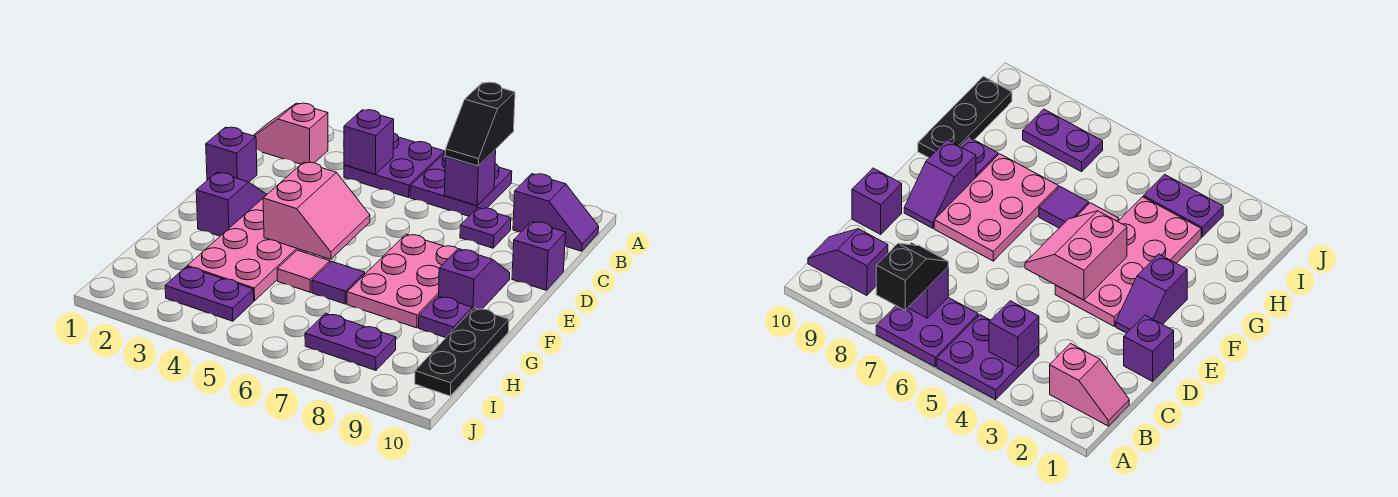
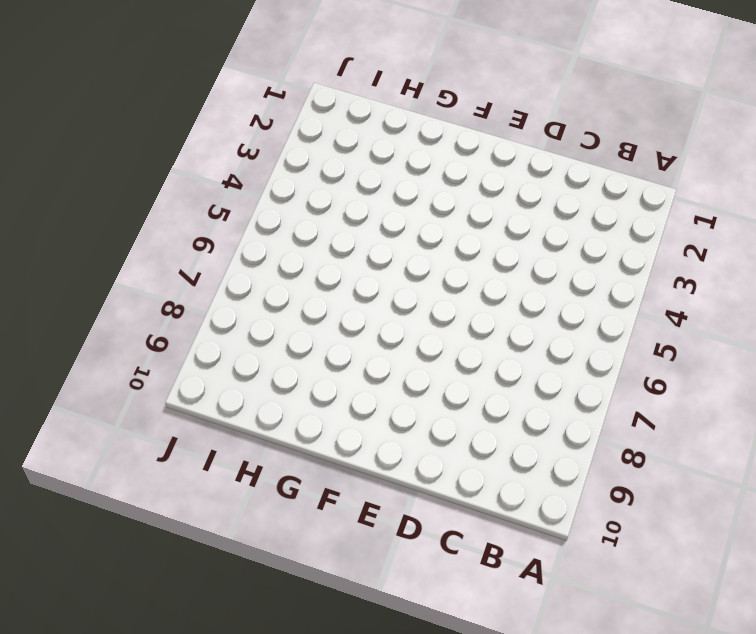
none -> purple plate A4:B5 level 1
none -> purple plate A6:B7 level 1
none -> pink slope B1:B2 level 1 top 2

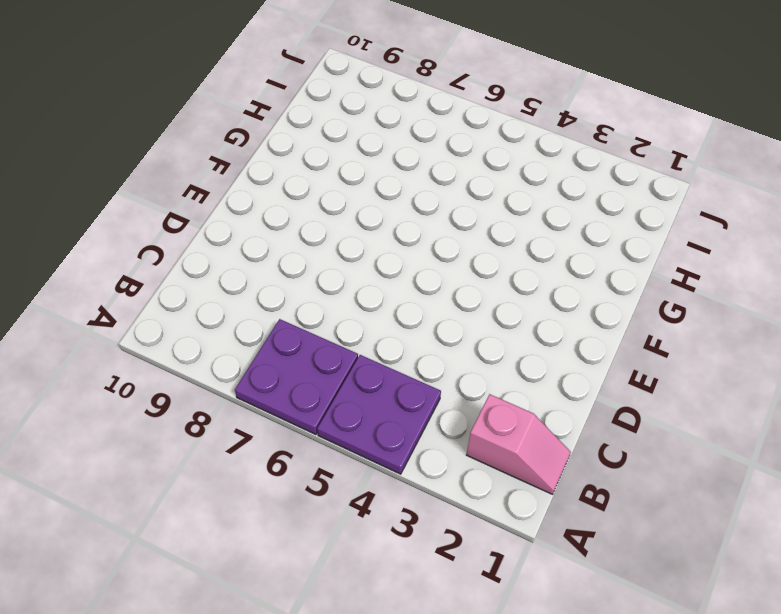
none -> purple slope B9:B10 level 1 top 9
none -> purple plate C8 level 1
none -> purple brick D1 level 1

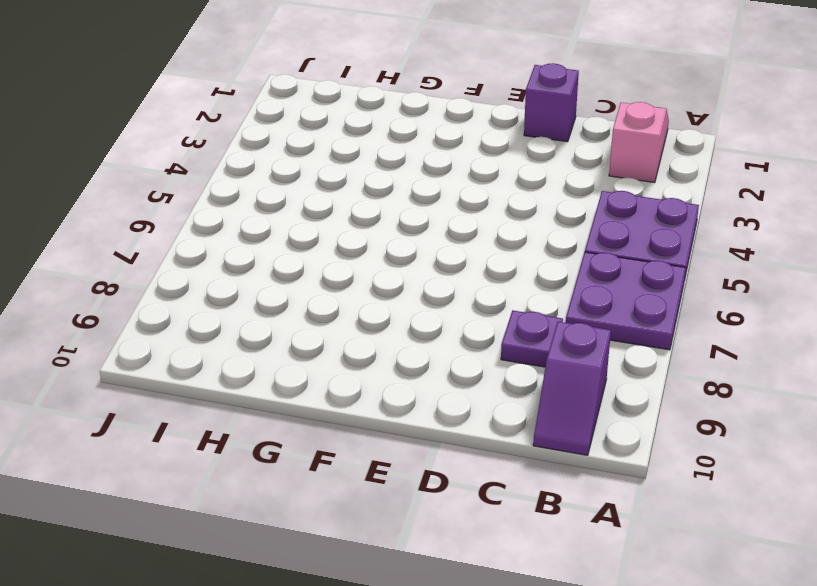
none -> purple brick D10 level 1
none -> purple slope E2:F2 level 1 top F
none -> pink plate E3:H4 level 1

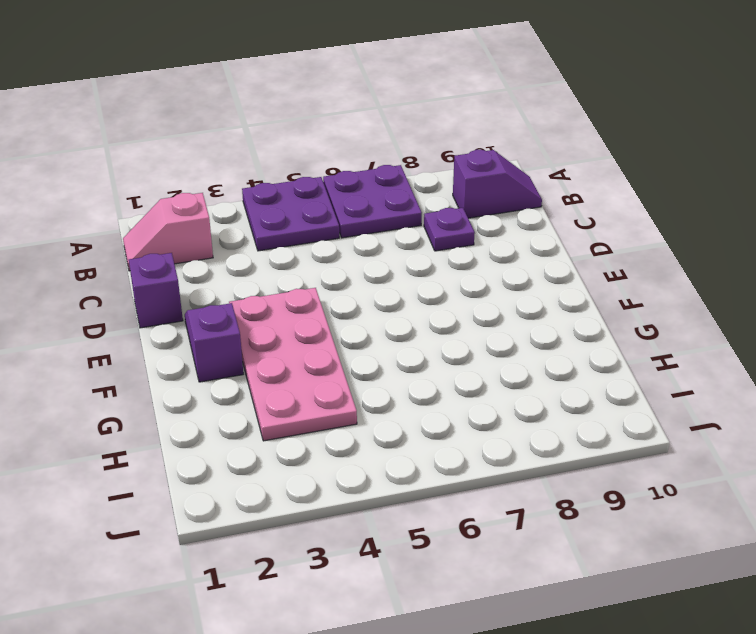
none -> purple brick D10 level 1
none -> pink plate E7:G8 level 1
none -> purple slope E9:F9 level 1 top F

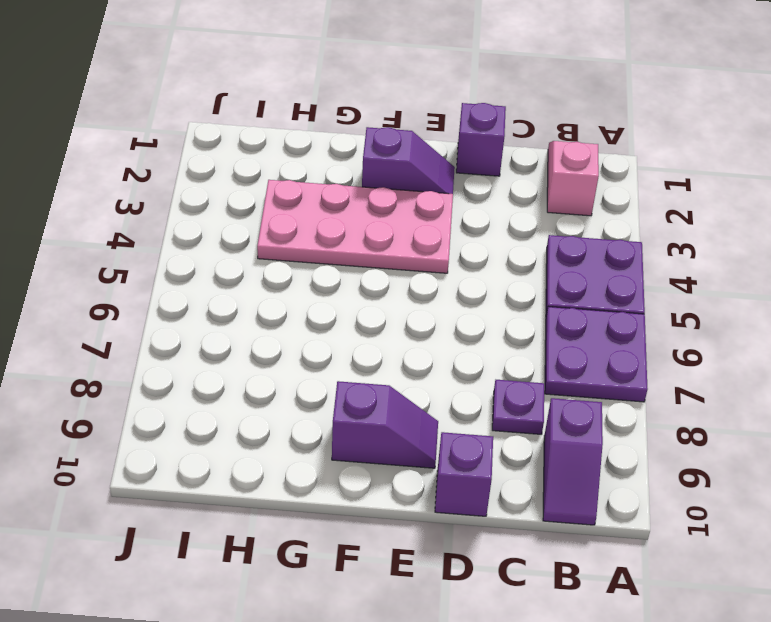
none -> pink plate E7:G8 level 1
none -> pink tile G5 level 1
none -> purple tile G6 level 1

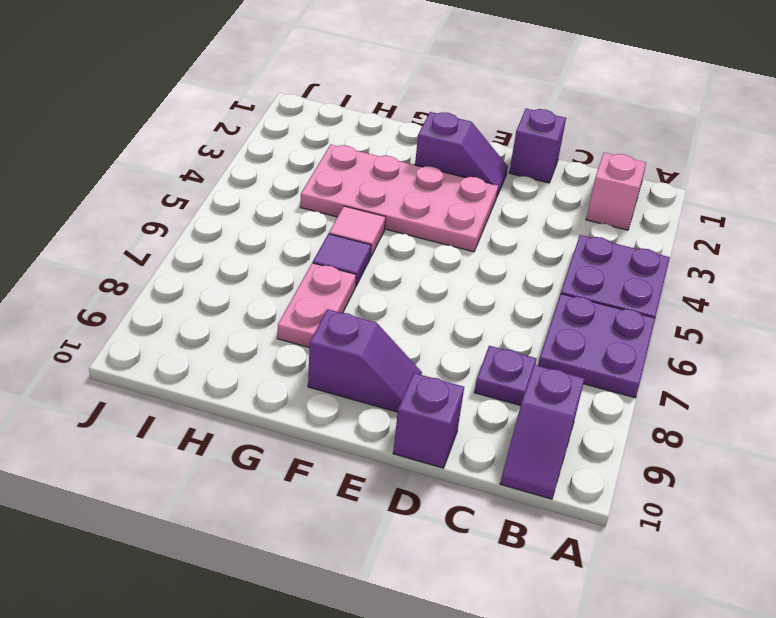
pink plate G7:G8 level 1 -> pink plate E7:G8 level 1
none -> purple plate G9 level 1
none -> black plate G10:I10 level 1
none -> purple plate I3:I4 level 1

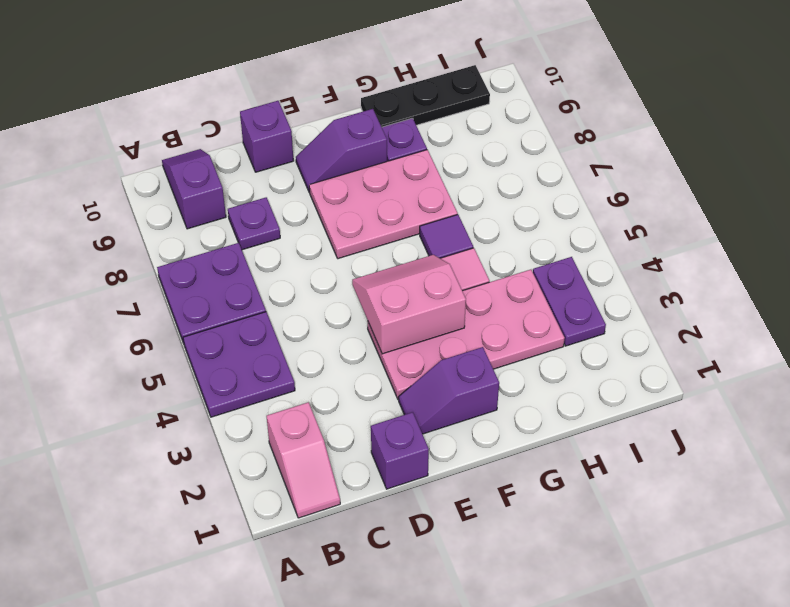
none -> purple plate I7:I8 level 1
none -> purple brick B4 level 2
none -> purple brick B7 level 2

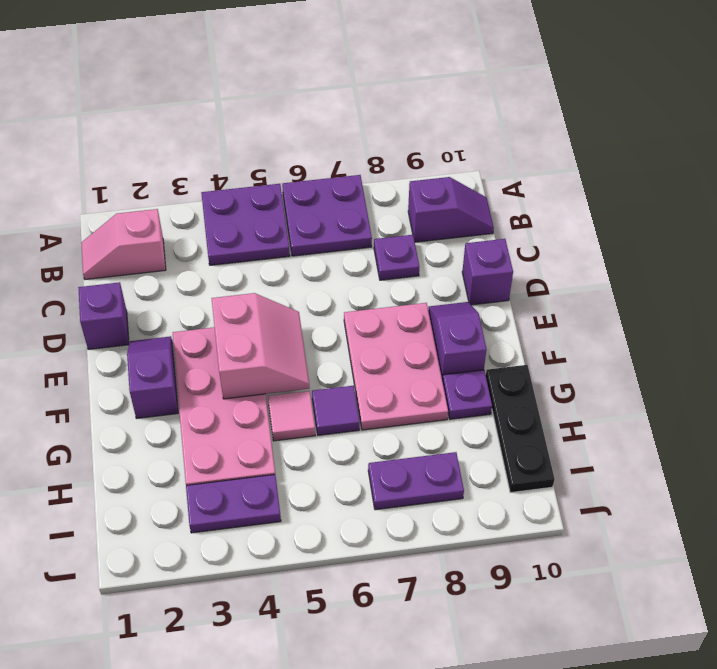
none -> purple brick B4 level 2
none -> purple brick B7 level 2
none -> black slope A7:B7 level 3 top A

